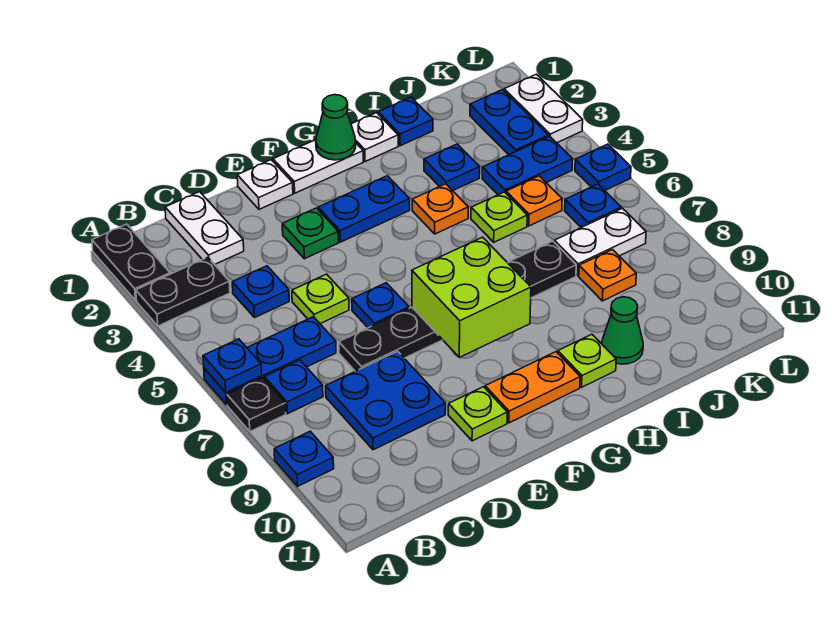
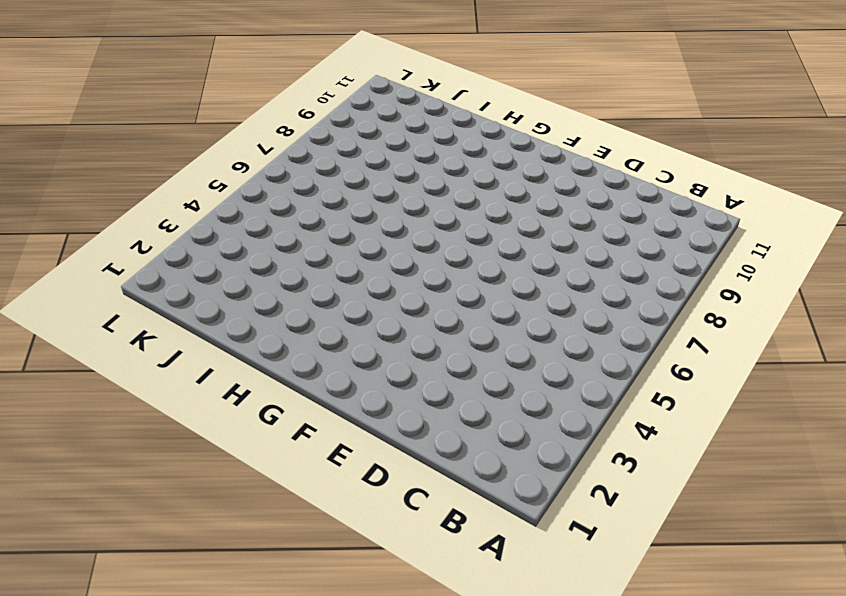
none -> black plate A1:A2 level 1
none -> black plate A3:B3 level 1
none -> blue plate A6:C6 level 1
none -> black plate A7 level 1

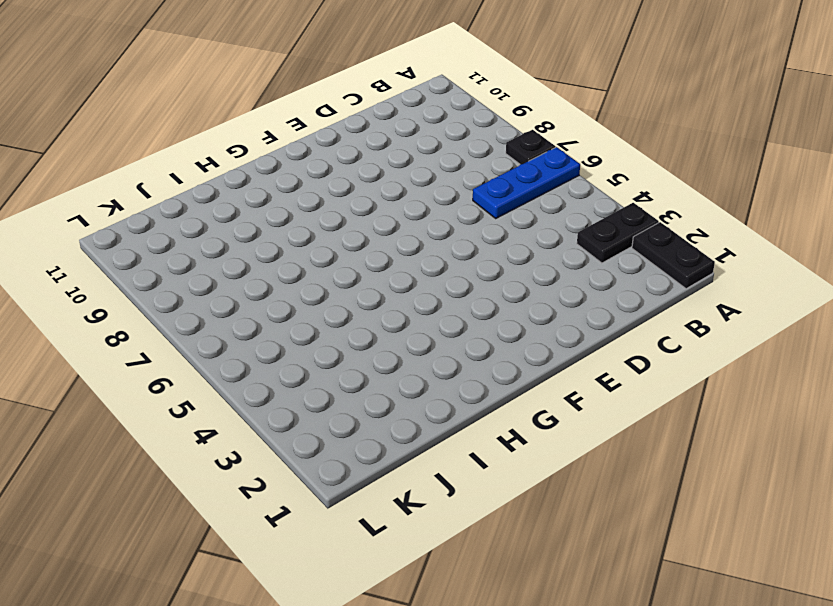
none -> blue plate A9 level 1
none -> blue plate B7 level 1
none -> white plate C1:C2 level 1
none -> blue plate C4 level 1

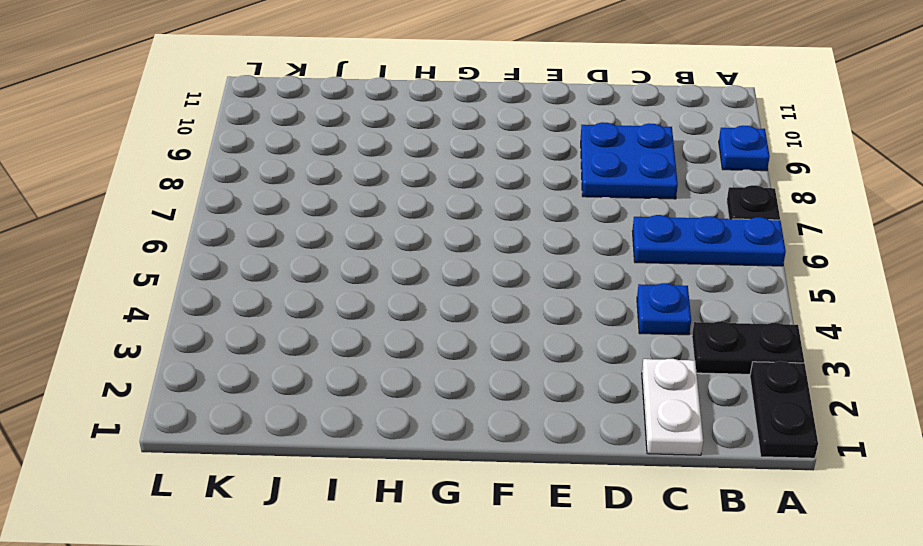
none -> blue plate B7 level 1
none -> lime plate D5 level 1
none -> black plate D7:I7 level 1
none -> white plate E1 level 1

